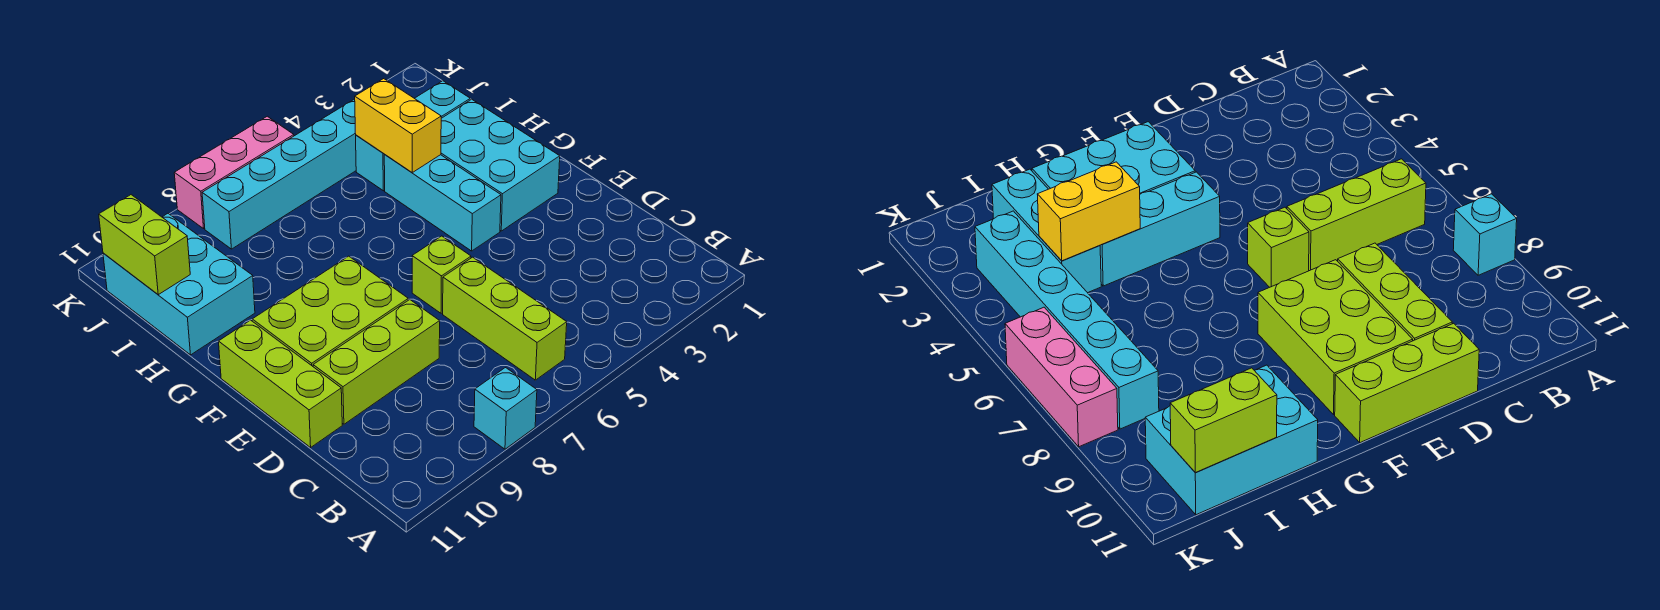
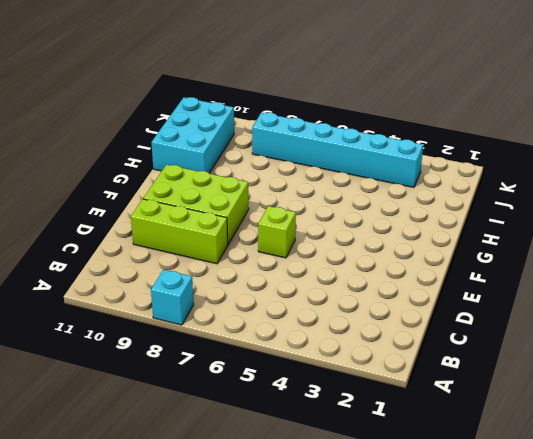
none -> lime brick B6:D6 level 1
none -> lime brick D11:F11 level 1
none -> cyan brick F2:H3 level 1

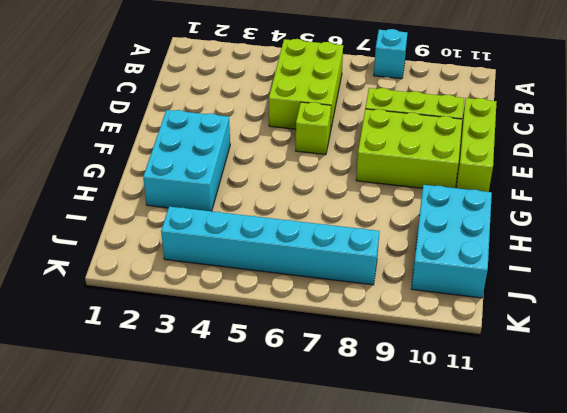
lime brick B5:D6 level 1 -> lime brick B6:D6 level 1
none -> cyan brick F4:H4 level 1
none -> cyan brick I2:I4 level 1
none -> pink brick K6:K8 level 1

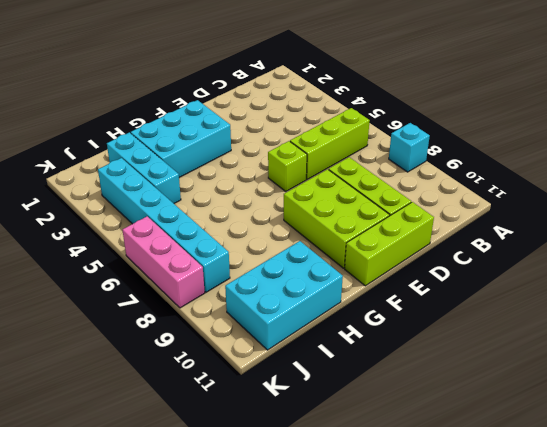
none -> cyan brick F4:H4 level 1
none -> yellow brick H4:I4 level 2
none -> lime brick I11:J11 level 2

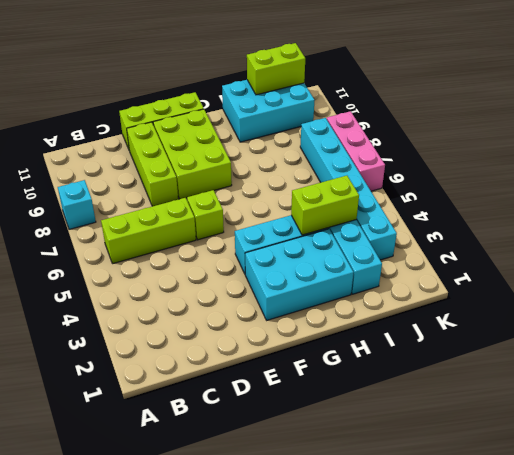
lime brick H4:I4 level 2 -> yellow brick H4:I4 level 2

